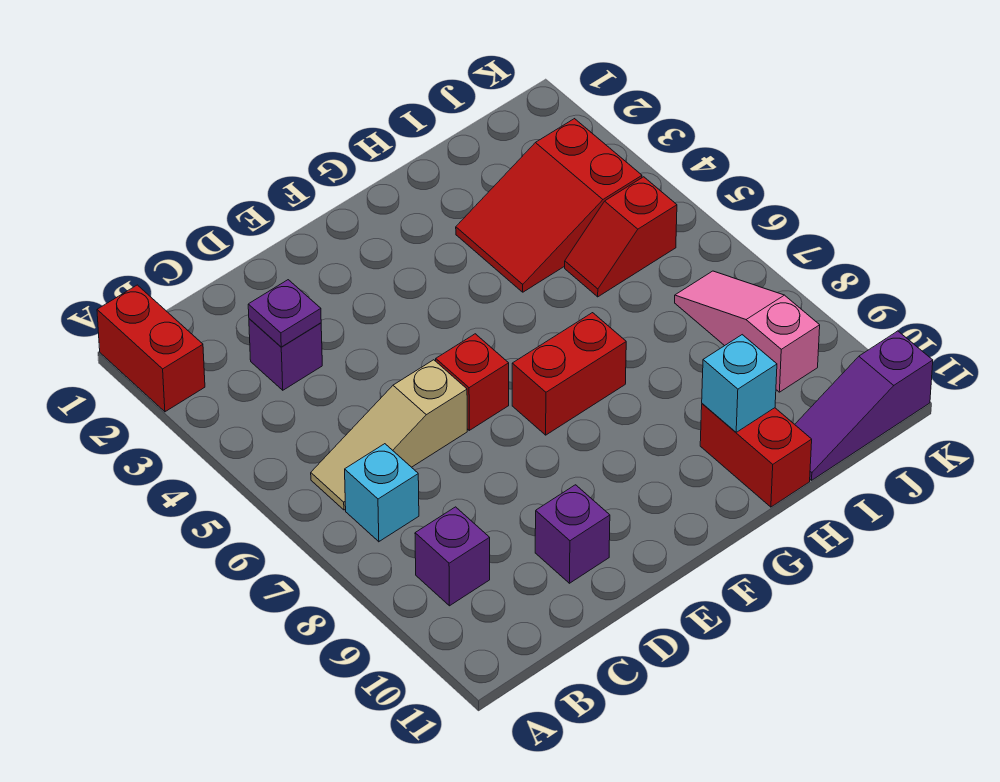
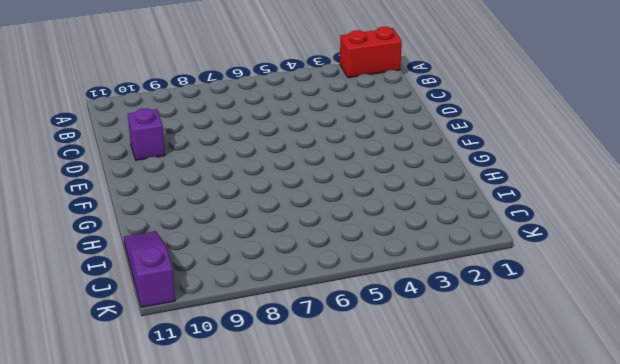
none -> tan slope B6:D6 level 1 top D
none -> cyan brick B7 level 1
none -> purple brick B9 level 1

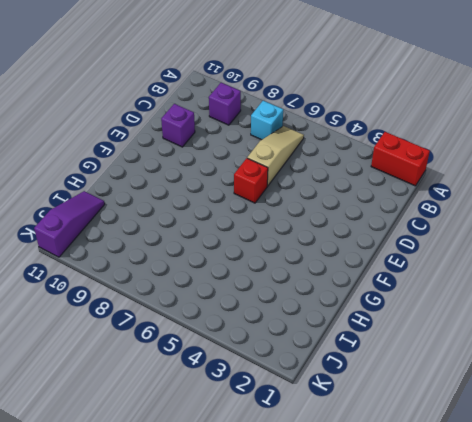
none -> purple brick C3 level 1
none -> red brick F7:G7 level 1
none -> red slope H3:J4 level 1 top J

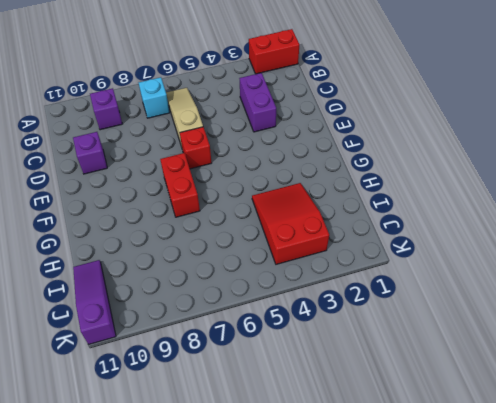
purple brick C3:D3 level 1 -> purple brick C3 level 1
none -> red brick H10:H11 level 1
none -> red slope I5:J5 level 1 top J
none -> pink slope J7:J9 level 1 top 9

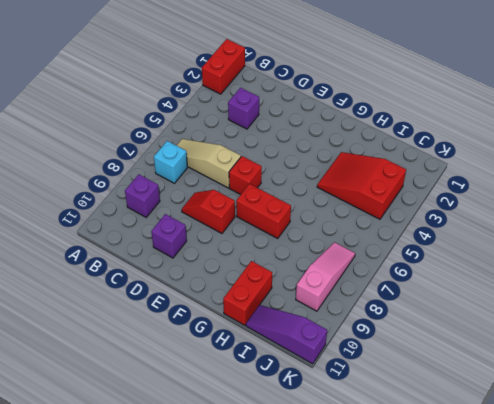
red slope D8:E8 level 1 top E -> red slope I5:J5 level 1 top J
none -> purple plate C3 level 2
none -> cyan brick H10 level 2

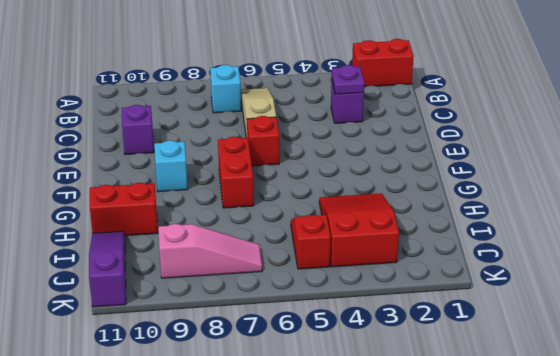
cyan brick F9 level 1 -> cyan brick H10 level 2
none -> purple brick B9 level 1

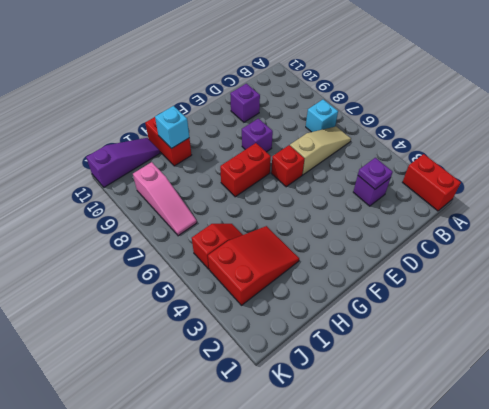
purple brick E8 level 1 -> purple brick B9 level 1

